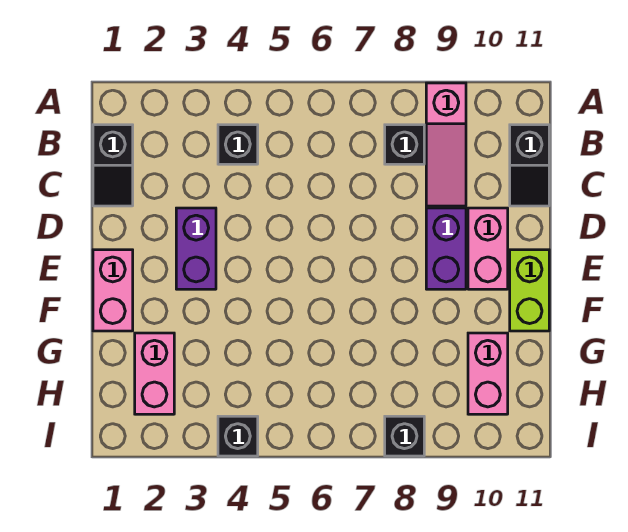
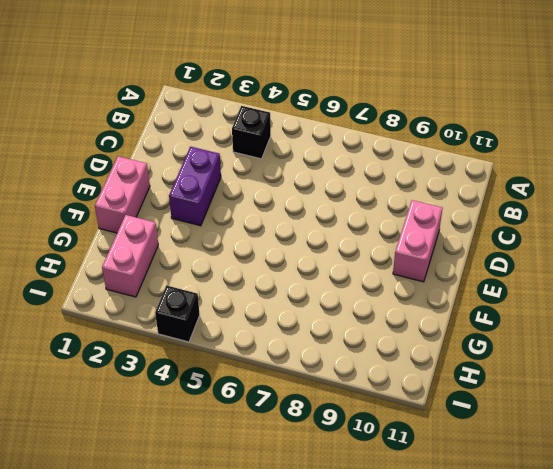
none -> pink slope A9:C9 level 1 top A
none -> black slope B1:C1 level 1 top B
none -> black brick B8 level 1

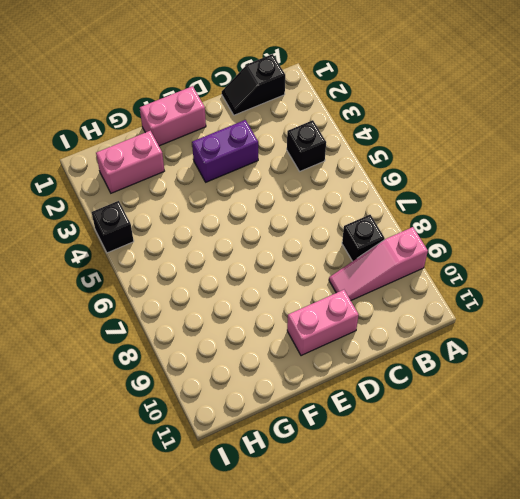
none -> black slope B11:C11 level 1 top B
none -> purple brick D9:E9 level 1
none -> lime brick E11:F11 level 1

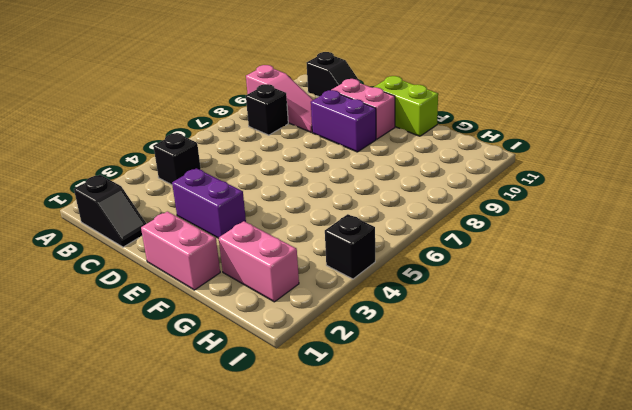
none -> pink brick G10:H10 level 1
none -> black brick I8 level 1

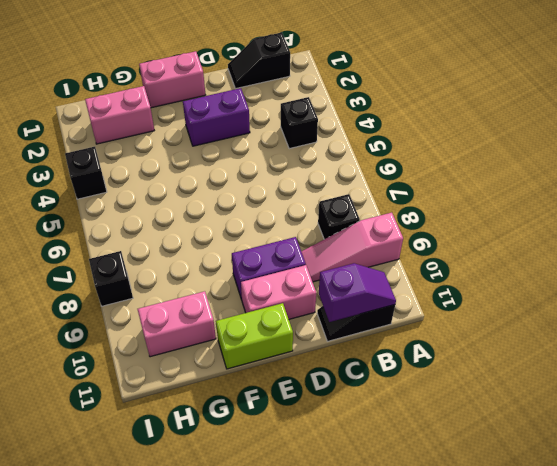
purple slope B11:C11 level 2 top C -> none

